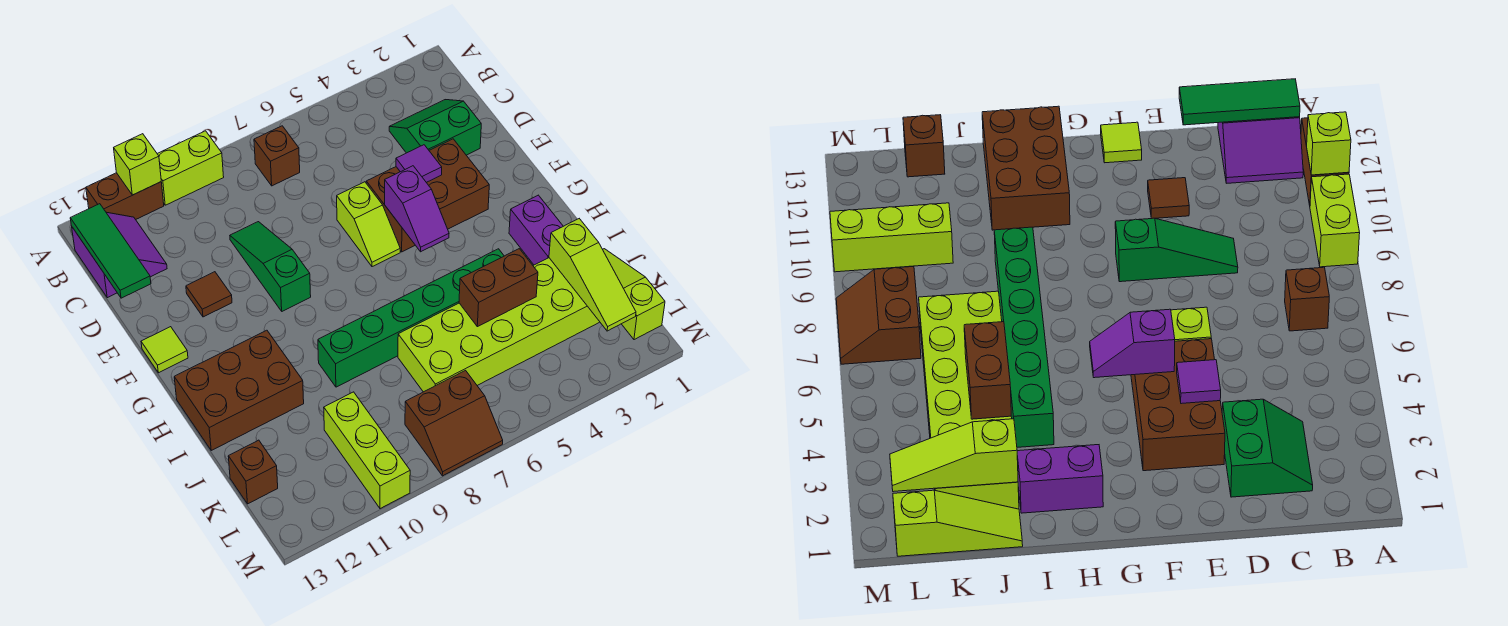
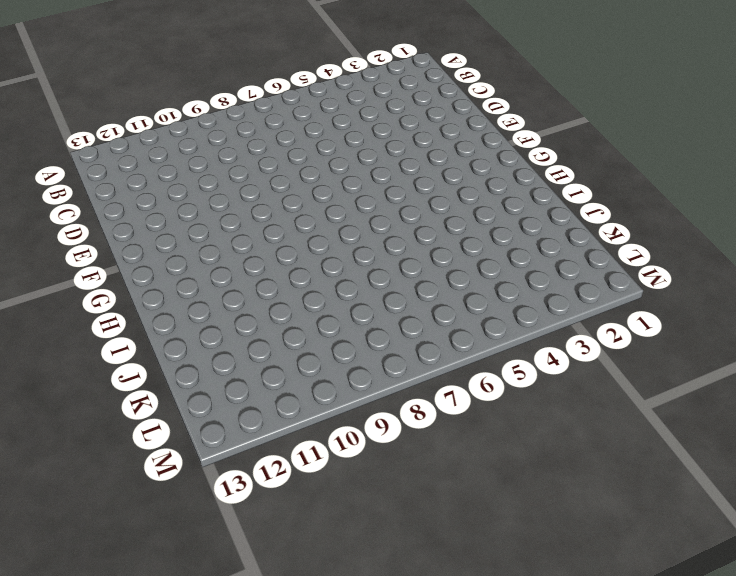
none -> lime brick A9:A10 level 1
none -> brown brick A11:A12 level 1
none -> brown brick B7 level 1

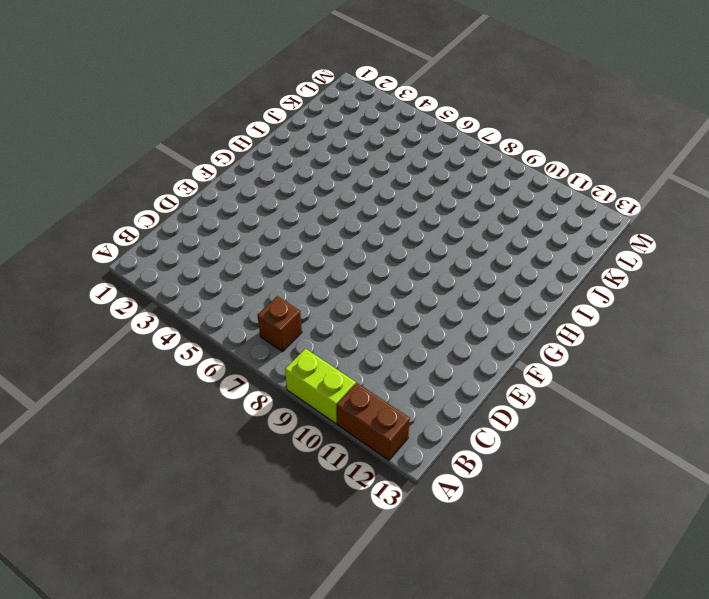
none -> purple slope B12:C13 level 1 top 13
none -> green slope C2:D3 level 1 top D
none -> green slope D9:F9 level 1 top F

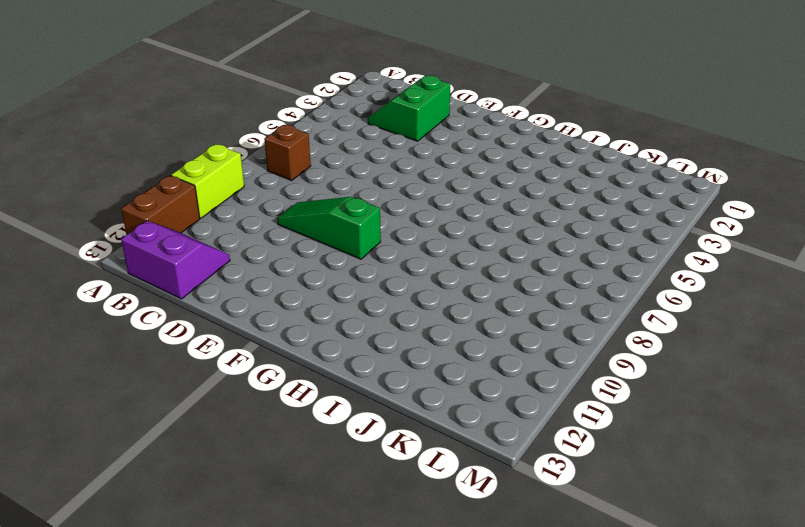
none -> brown brick E3:F5 level 1
none -> lime slope E6:F6 level 1 top E
none -> brown tile E11 level 1

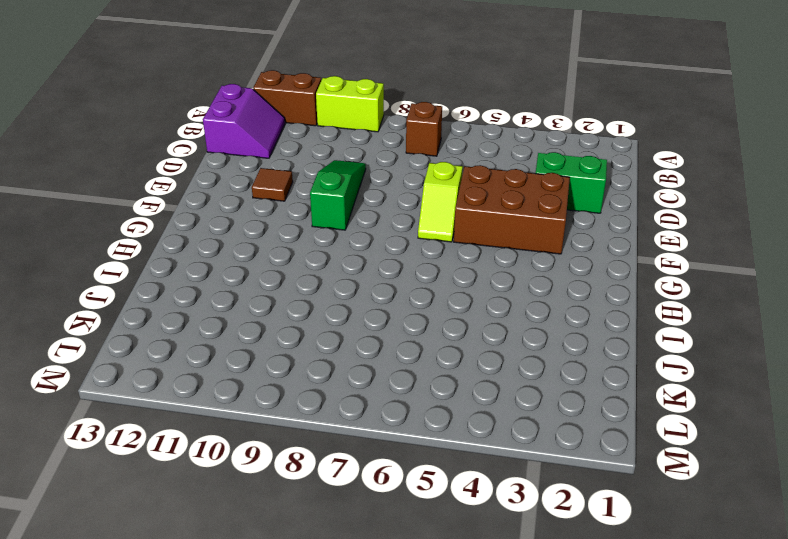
none -> lime tile F13 level 1
none -> purple brick H2:I2 level 1
none -> brown brick H11:I13 level 1

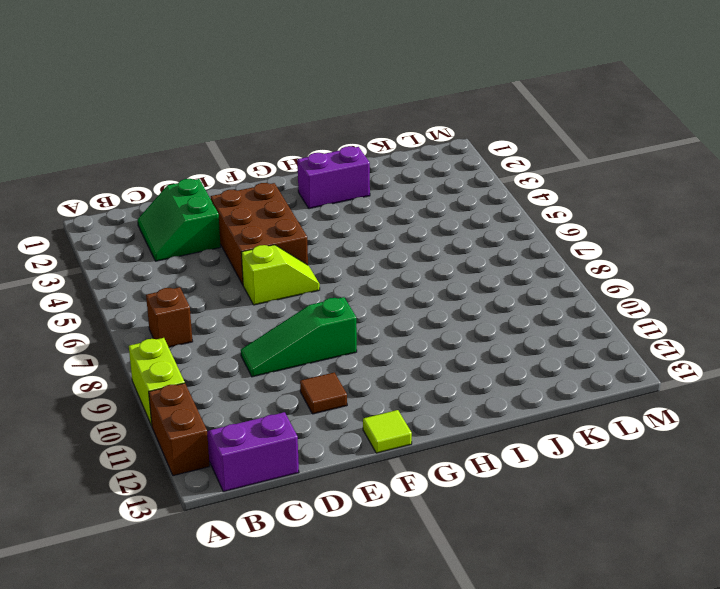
none -> brown brick H11:I13 level 1
none -> green brick I4:I9 level 1
none -> lime slope J1:L1 level 1 top L

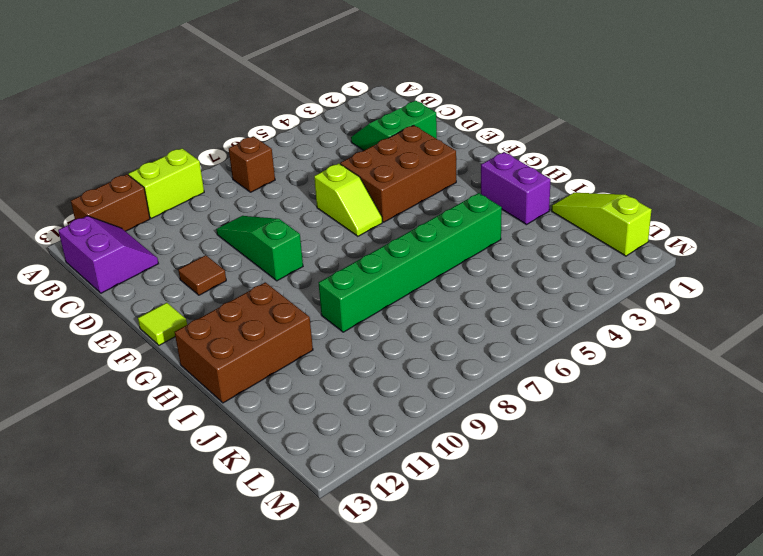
none -> lime brick J2:K7 level 1
none -> lime brick K10:M10 level 1
none -> brown brick K13 level 1

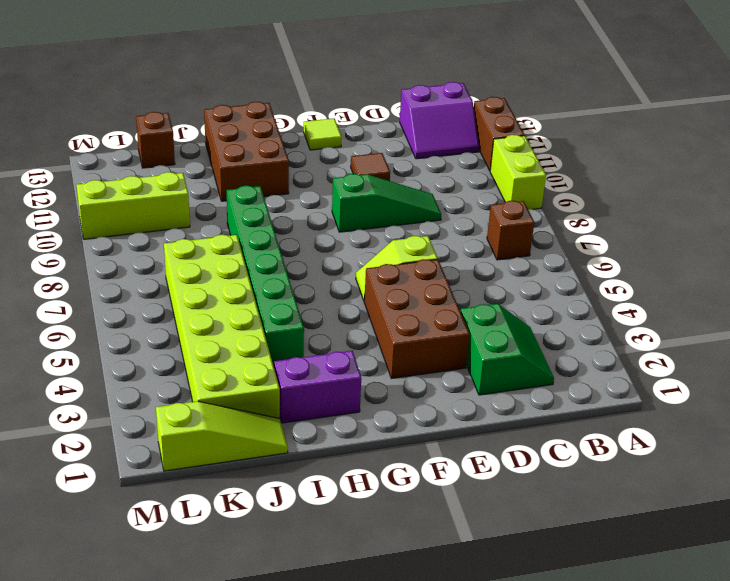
none -> brown slope L7:M8 level 1 top L
none -> lime brick A11 level 2
none -> green tile B13:D13 level 2

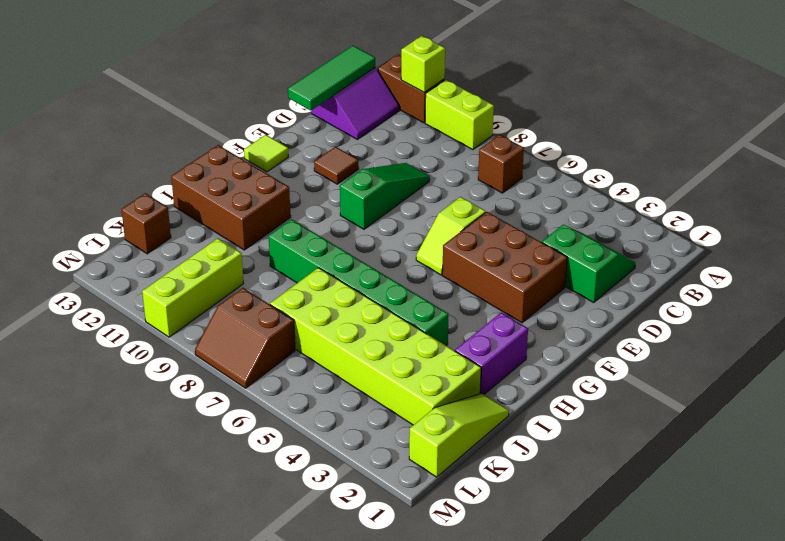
none -> purple tile E4 level 2
none -> purple slope F5:G5 level 2 top F
none -> lime slope J2:L2 level 2 top J

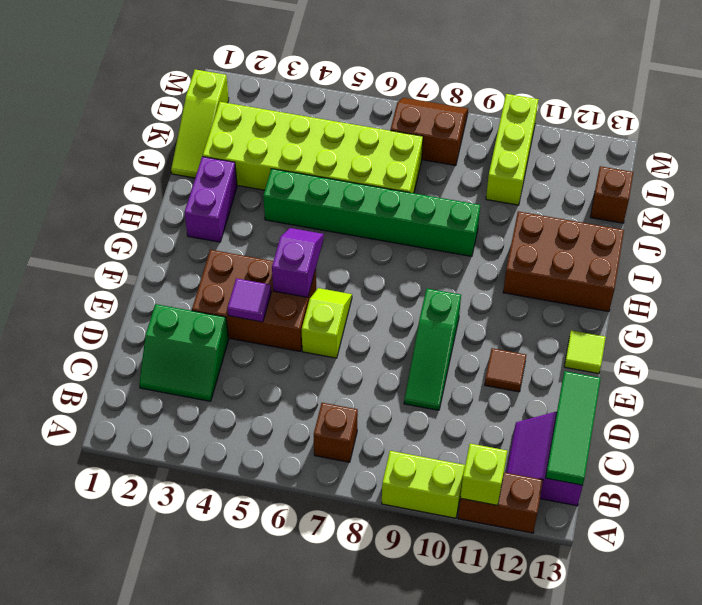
none -> lime slope J2:L2 level 2 top J
none -> brown brick J4:J5 level 2

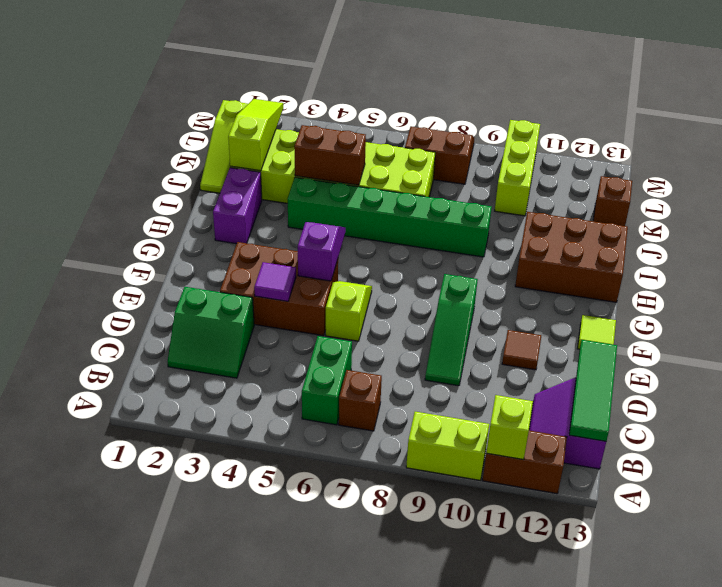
green brick B6:C6 level 1 -> none

